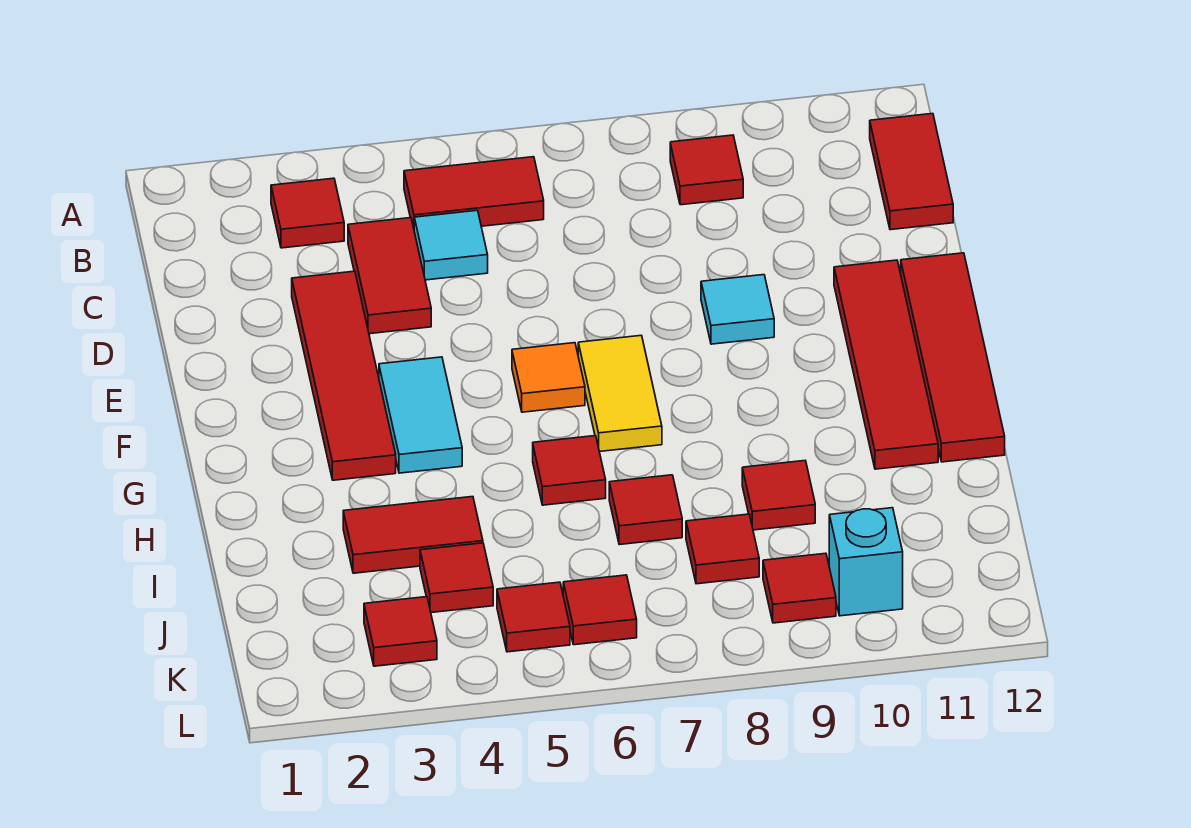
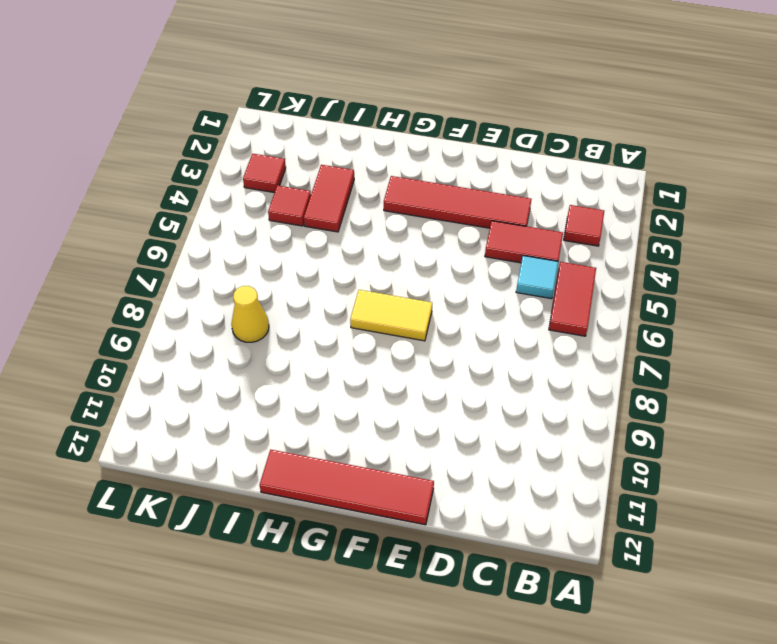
yellow cone J8 level 1 -> red tile J8 level 1
none -> red tile B9 level 1
none -> red tile B12:C12 level 1
none -> cyan tile E9 level 1

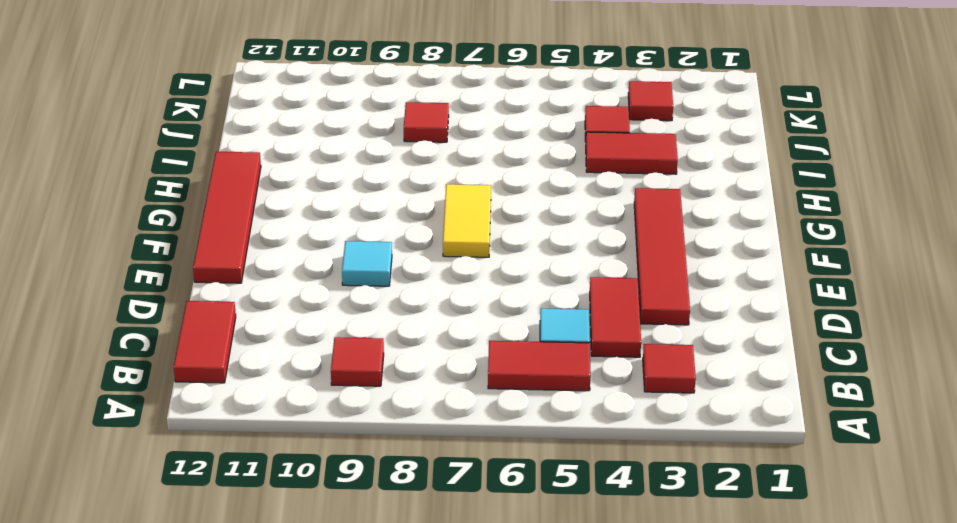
none -> red tile E11:H11 level 1
none -> cyan tile F4:G4 level 1
none -> orange tile F6 level 1

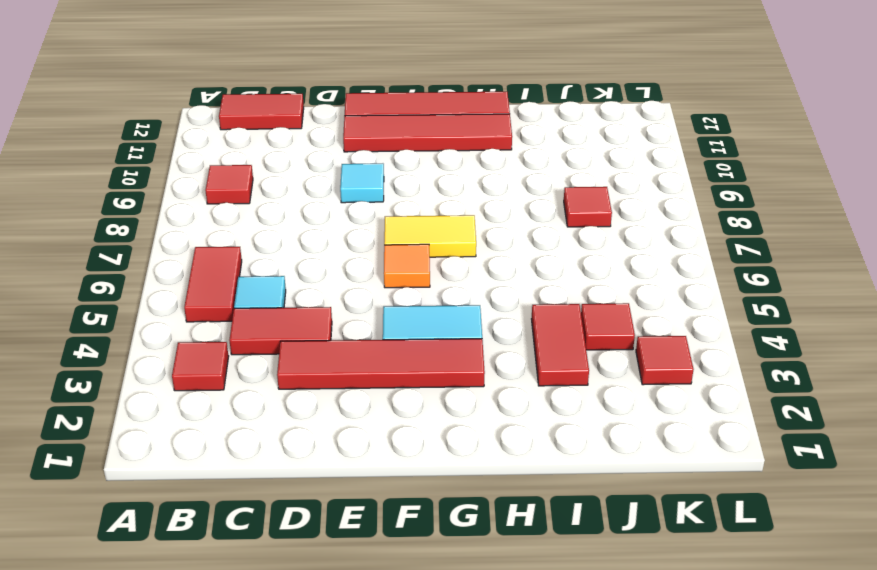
none -> red tile H6 level 1
none -> red tile I7 level 1
none -> red tile I9 level 1

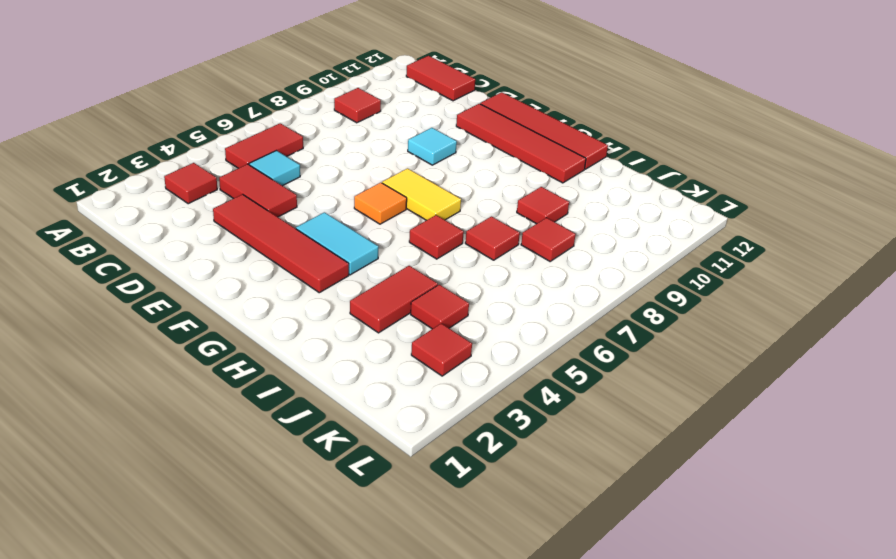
none -> red tile K5 level 1
none -> red tile K6 level 1
none -> red tile K9 level 1

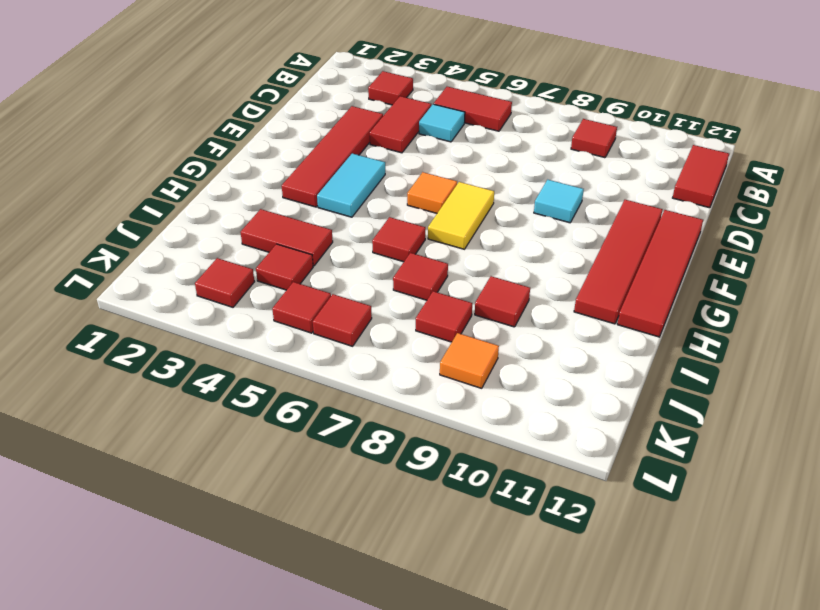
orange tile K9 level 1 -> red tile K9 level 1
none -> cyan brick K10 level 1

